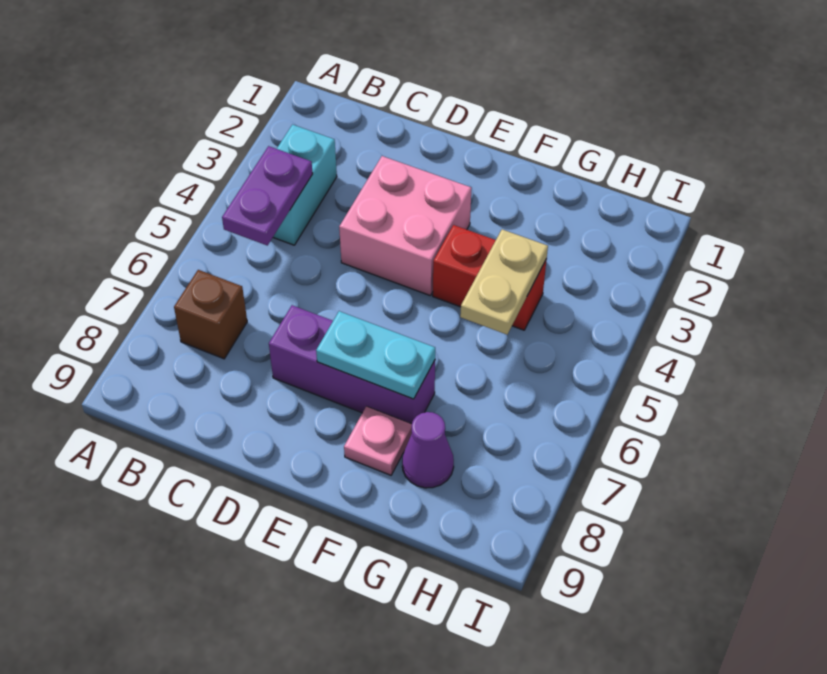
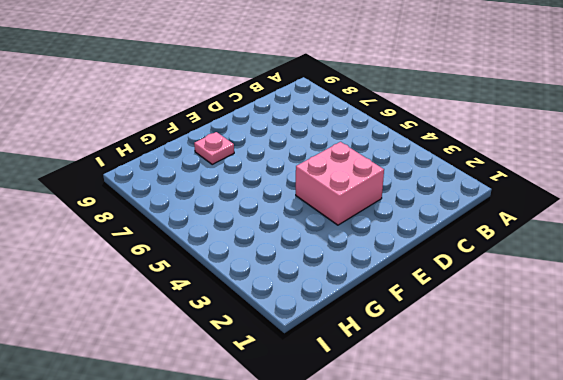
none -> cyan brick B3:B4 level 1
none -> brown brick B7 level 1

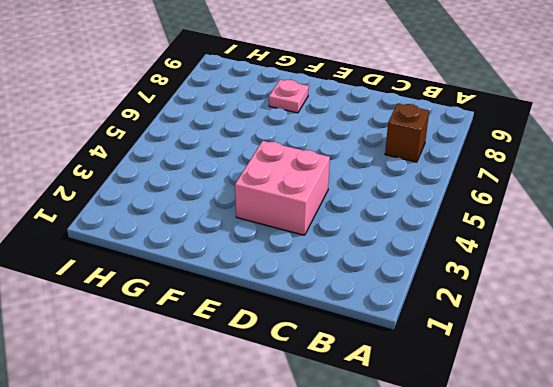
none -> cyan brick B3:B4 level 1
none -> purple brick D7:F7 level 1

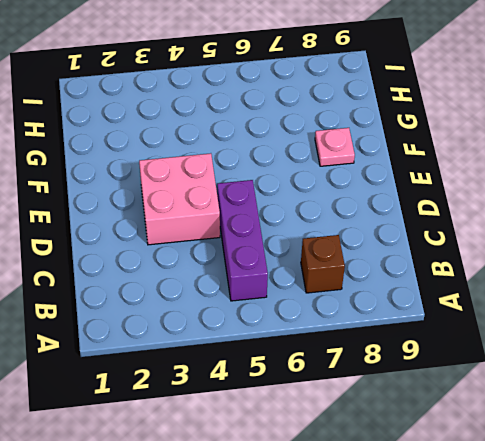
purple brick B5:D5 level 1 -> purple brick D7:F7 level 1
none -> cyan brick B3:B4 level 1
none -> red brick F4:G4 level 1

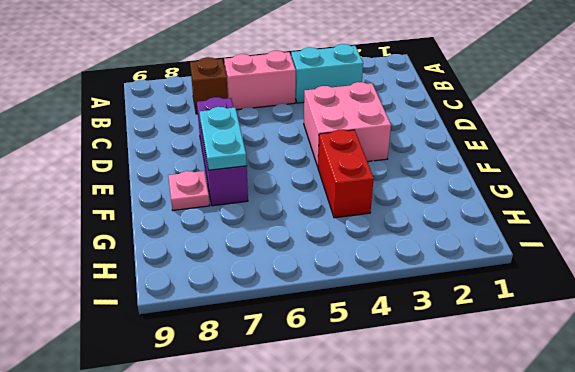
pink brick B5:B6 level 1 -> none
none -> purple cone G8 level 1
none -> purple plate B4:B5 level 2

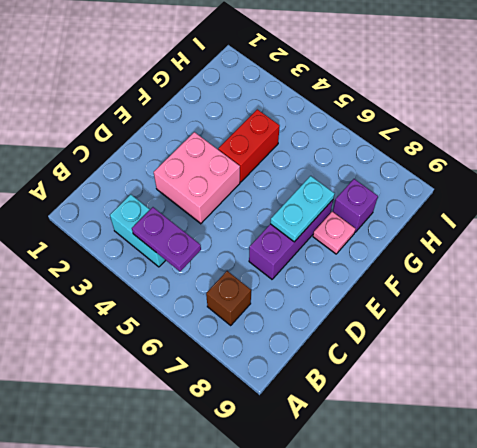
purple brick G8 level 1 -> purple cone G8 level 1
none -> tan plate G4:G5 level 2

